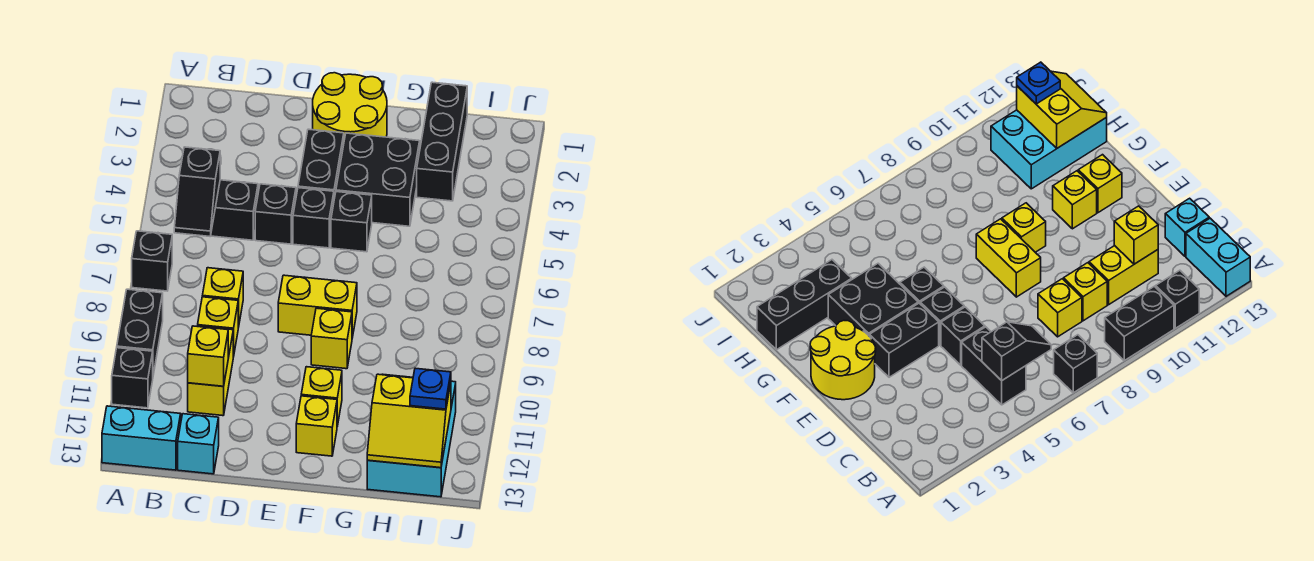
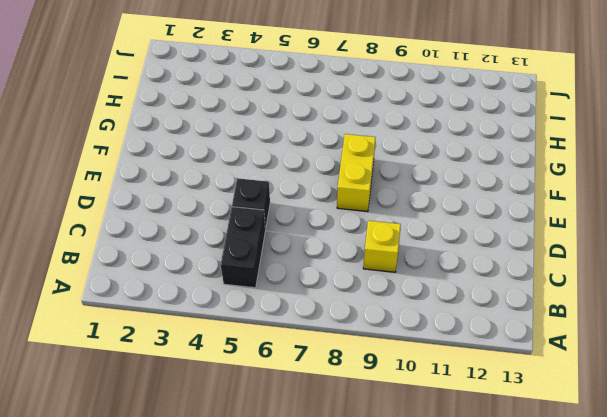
none -> black brick A7 level 1
none -> black brick A9:A10 level 1
none -> black brick A11 level 1

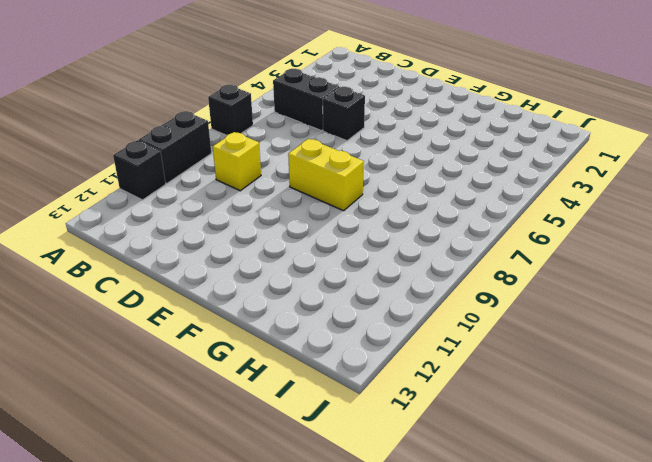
none -> cyan brick A13:B13 level 1
none -> yellow brick C8 level 1
none -> yellow brick C10:C11 level 1

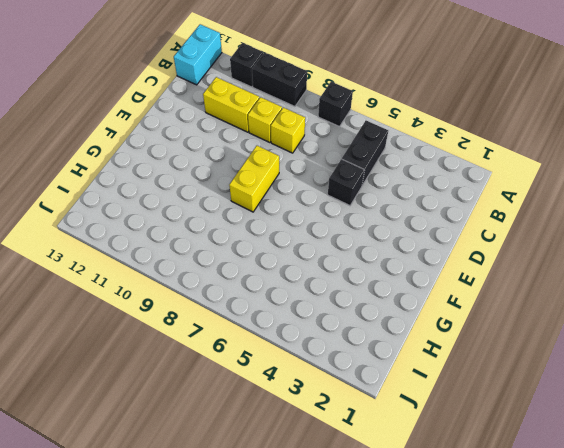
none -> cyan brick C13 level 1
none -> yellow round brick E1:F2 level 1
none -> black brick E3:E4 level 1

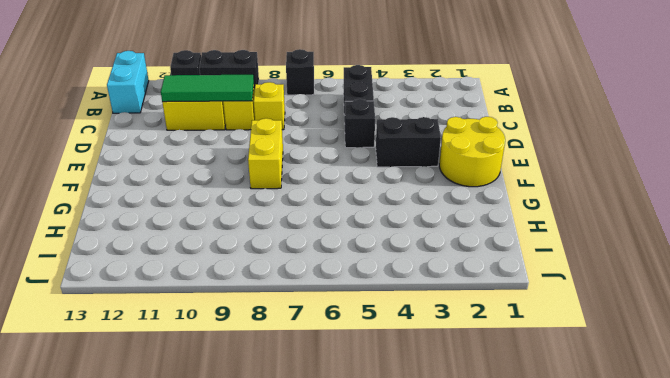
green tile C9:C11 level 2 -> yellow brick C11 level 2
none -> cyan brick C13 level 1
none -> black brick E5 level 1
none -> black brick F3:G4 level 1

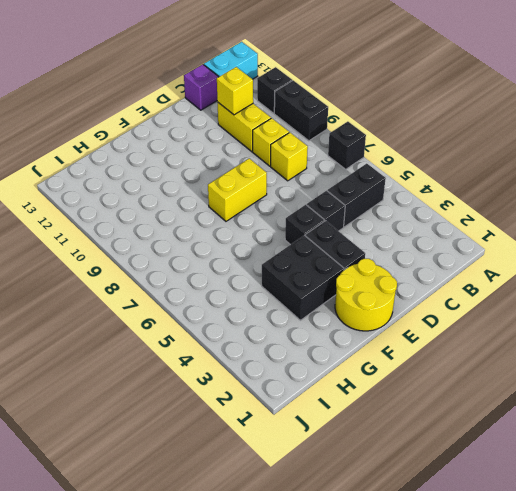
purple brick C13 level 1 -> cyan brick C13 level 1
none -> black brick F5 level 1
none -> yellow brick F9 level 1
none -> yellow brick F11 level 1

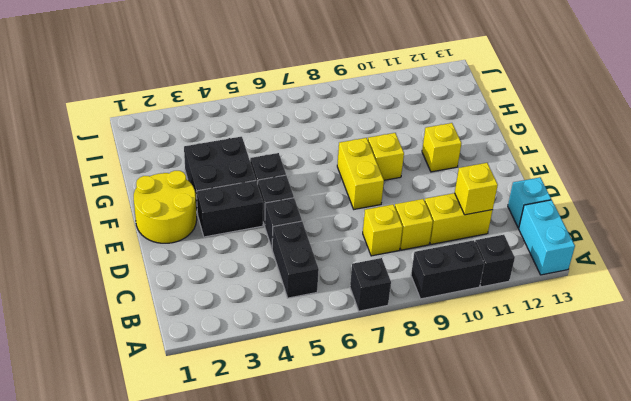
none -> yellow brick F12 level 1
none -> black brick H1:H3 level 1
none -> cyan brick H11:I13 level 1

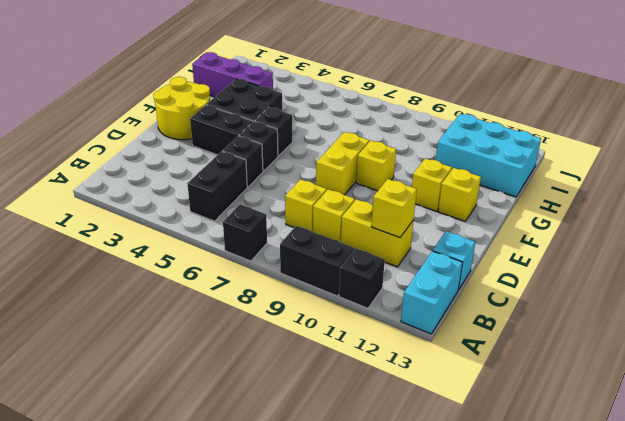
purple brick H1:H3 level 1 -> black brick H1:H3 level 1
none -> black slope B5:B6 level 2 top 5
none -> yellow slope H12:I13 level 2 top 12
none -> blue plate I12 level 3

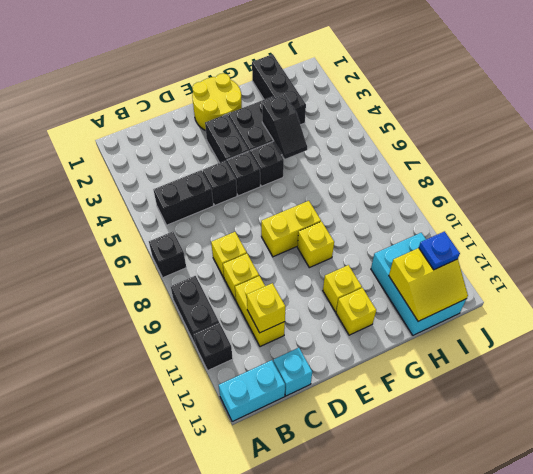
black slope G4:G5 level 2 top 4 -> black slope B5:B6 level 2 top 5

